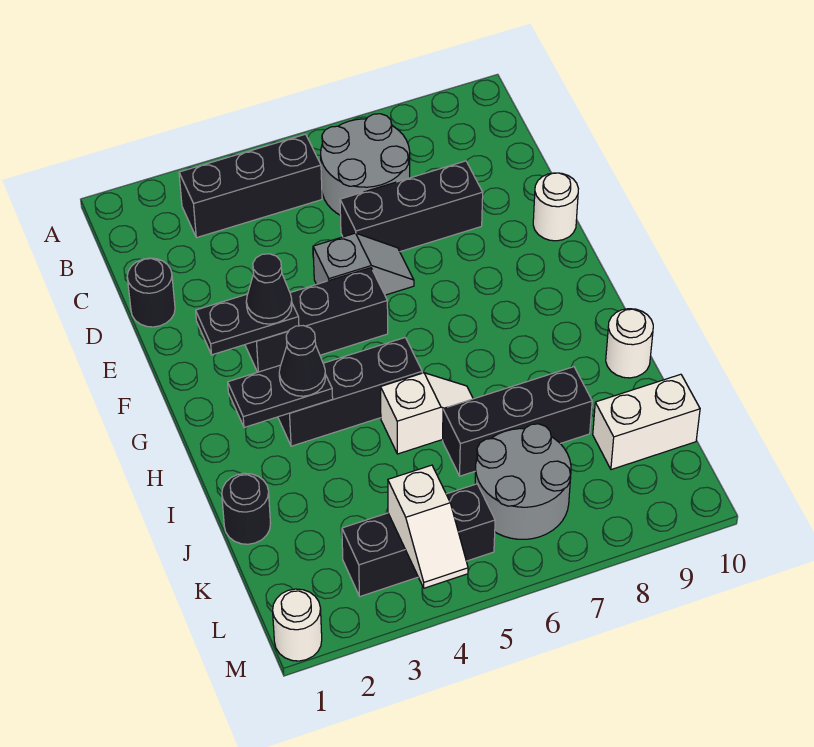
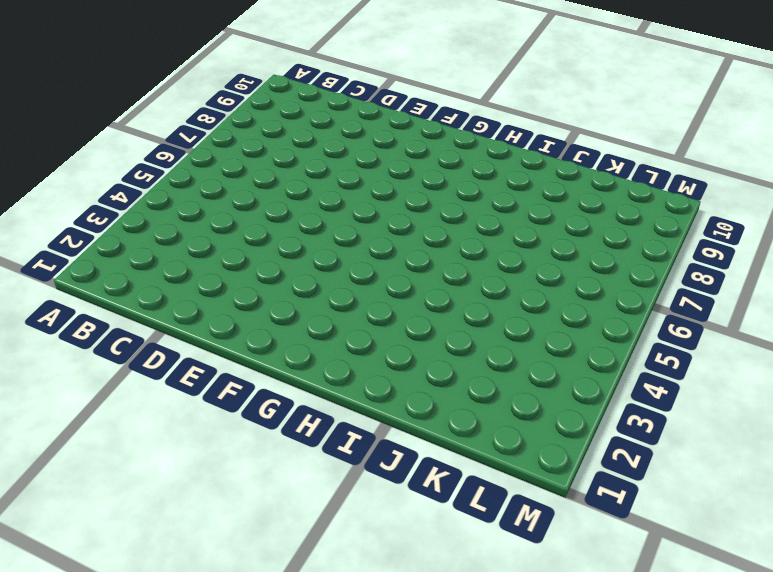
none -> black brick B3:B5 level 1
none -> grey round brick B6:C7 level 1
none -> black round brick D1 level 1

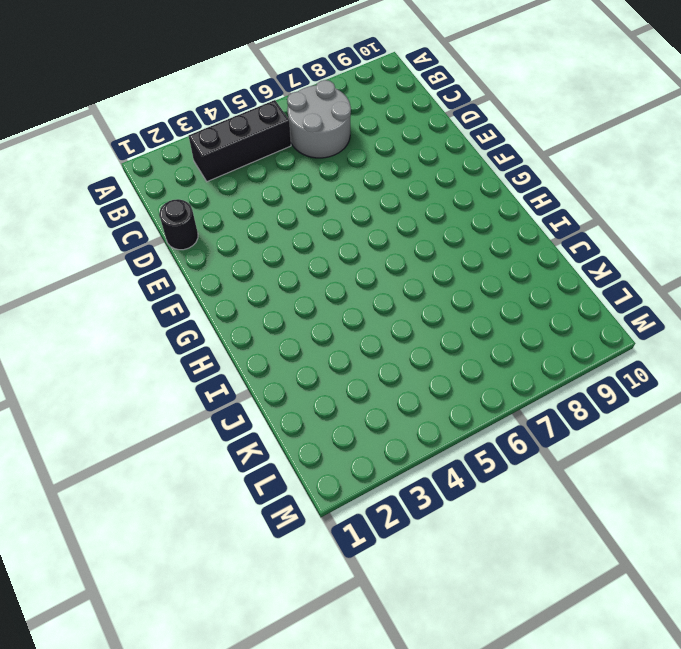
none -> black brick D6:D8 level 1
none -> grey slope E5:E6 level 1 top 5
none -> white round brick E10 level 1

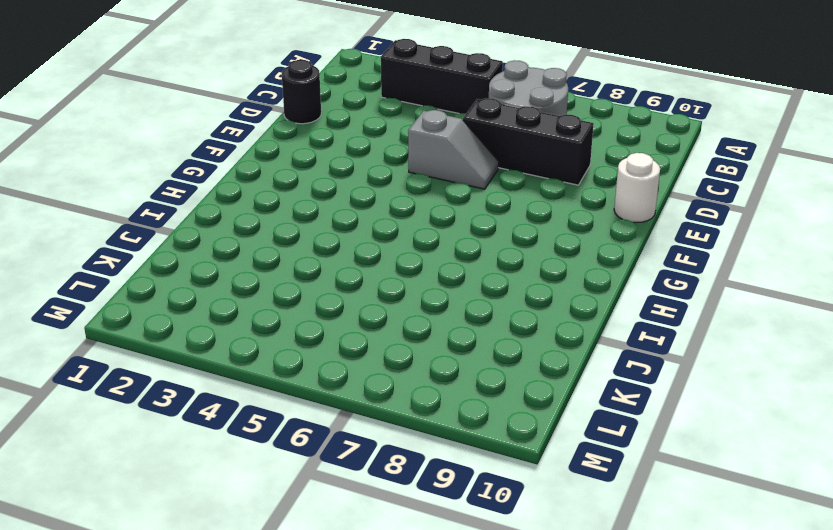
none -> black brick F3:F5 level 1
none -> black brick H3:H5 level 1
none -> white slope I5:I6 level 1 top 5

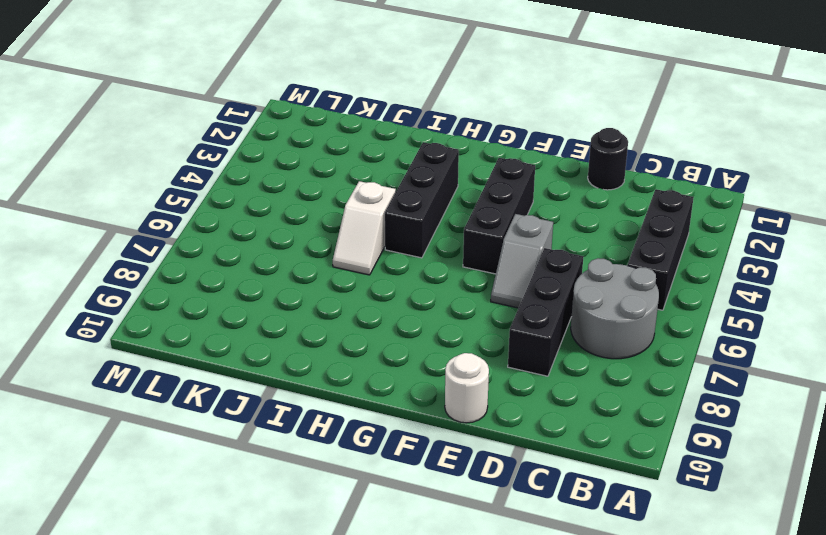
none -> white round brick I10 level 1
none -> black round brick J1 level 1
none -> black brick J6:J8 level 1

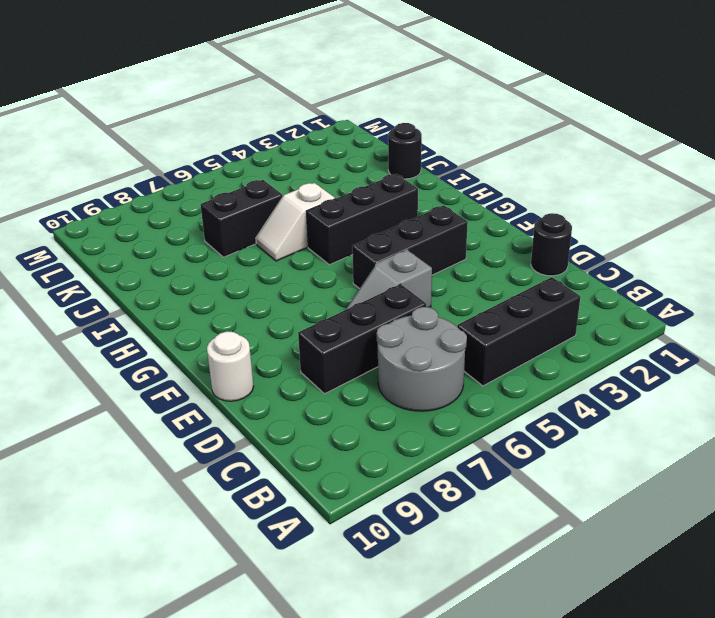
black brick J6:J7 level 1 -> black brick J6:J8 level 1
none -> white round brick I10 level 1
none -> grey round brick K6:L7 level 1
none -> white brick K9:K10 level 1

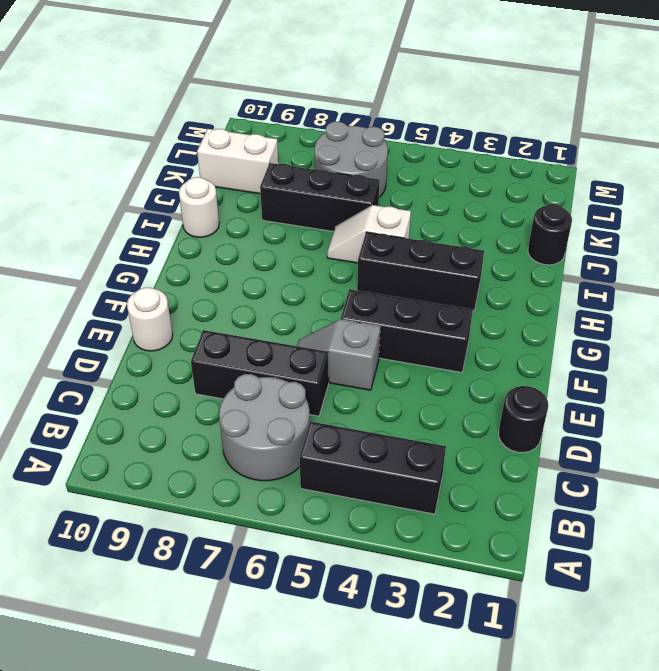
none -> black brick L3:L5 level 1
none -> white round brick M1 level 1
none -> black plate F2:F3 level 2

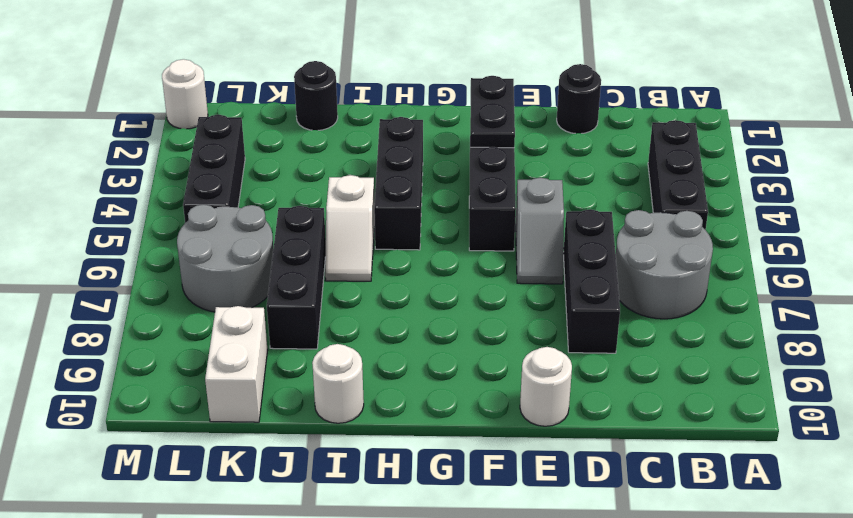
none -> black plate H2:H3 level 2
none -> white slope L4:M4 level 2 top L
none -> black cone F3 level 3

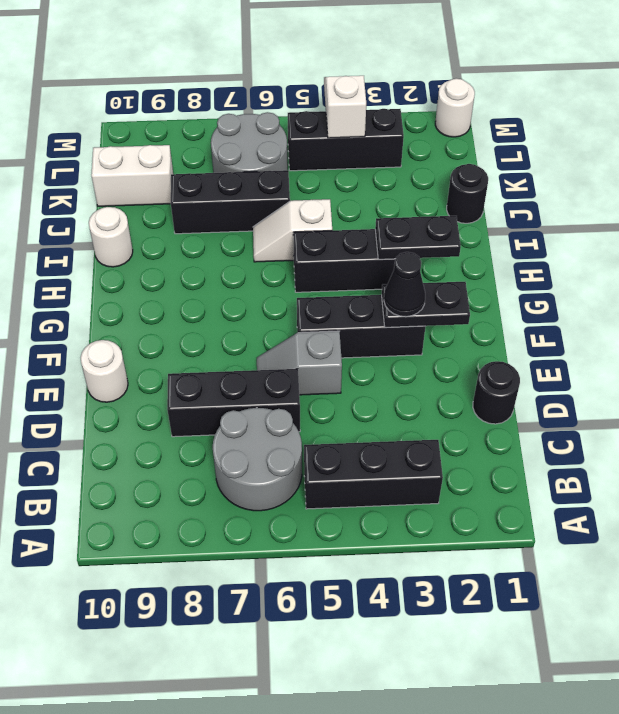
none -> black cone H3 level 3

